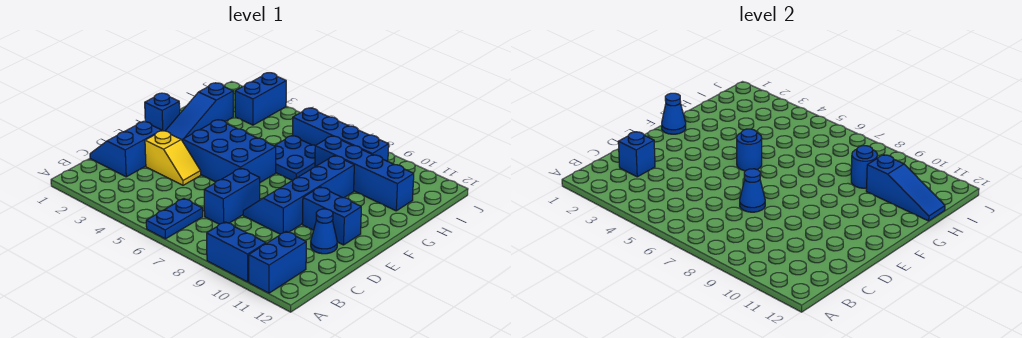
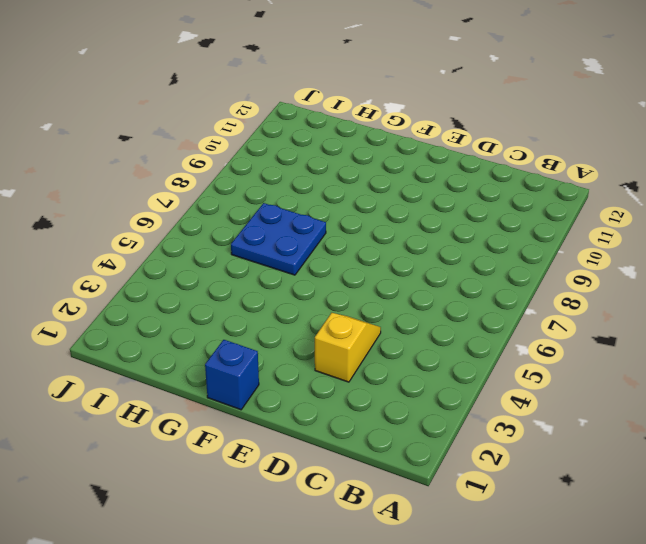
none -> blue plate A6:B6 level 1
none -> blue brick A9:A10 level 1
none -> blue brick A11:B11 level 1

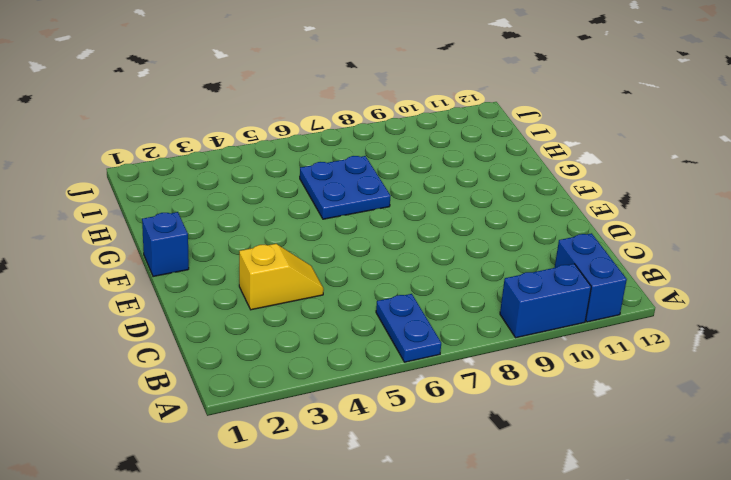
none -> blue slope C1:D2 level 1 top 2
none -> blue brick C7:D7 level 1
none -> blue slope D8:G9 level 1 top 9

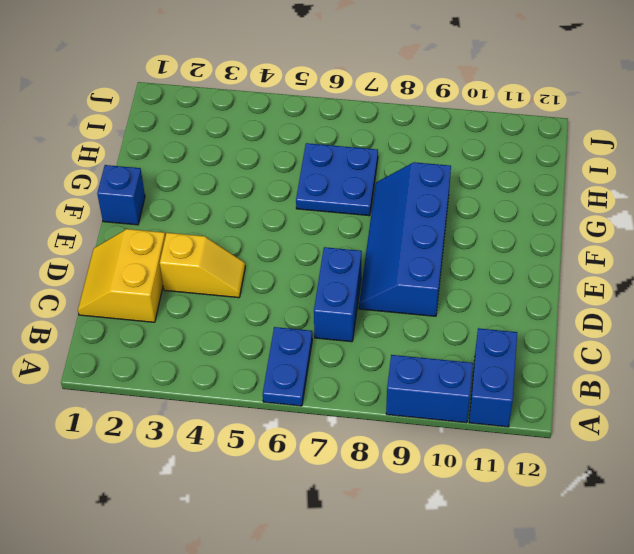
yellow slope C1:D2 level 1 top 2 -> blue slope C1:D2 level 1 top 2
none -> blue cone D11 level 1
none -> blue brick E4:F6 level 1
none -> blue brick E10:E11 level 1

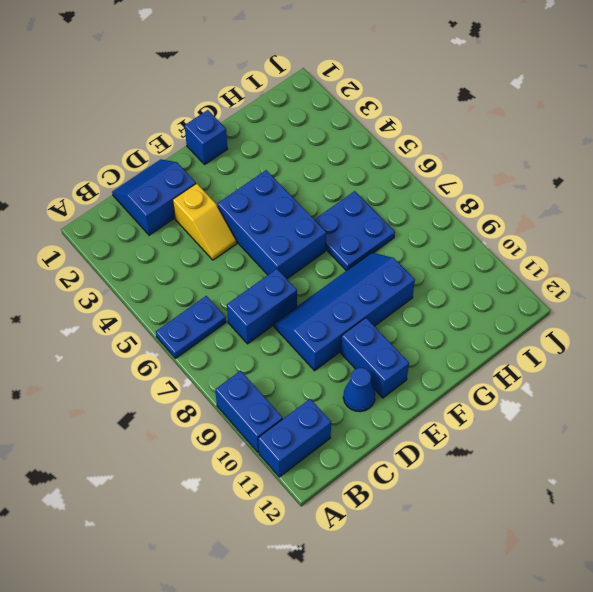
none -> blue slope F2:H2 level 1 top H
none -> blue brick H8:H11 level 1
none -> blue brick I3:J3 level 1

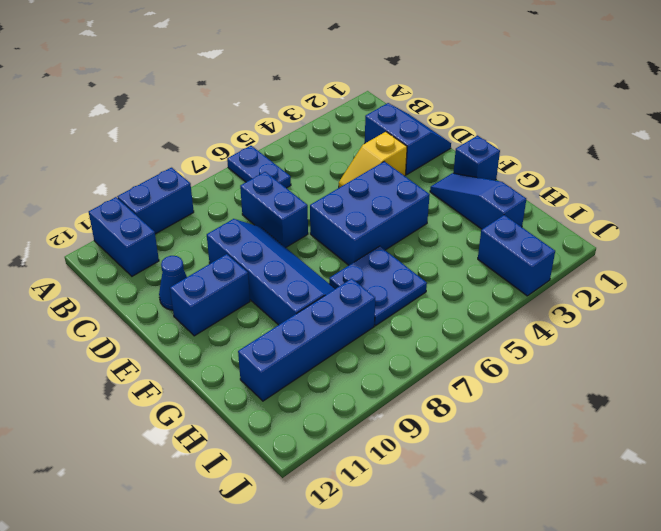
none -> blue brick I6:I9 level 1
none -> blue brick C2 level 2
none -> blue cone D7 level 2

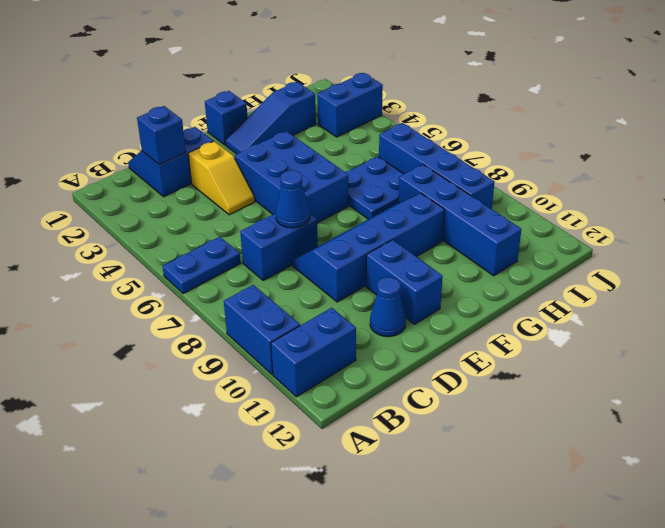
none -> blue cone F1 level 2
none -> blue round brick F5 level 2
none -> blue round brick H9 level 2

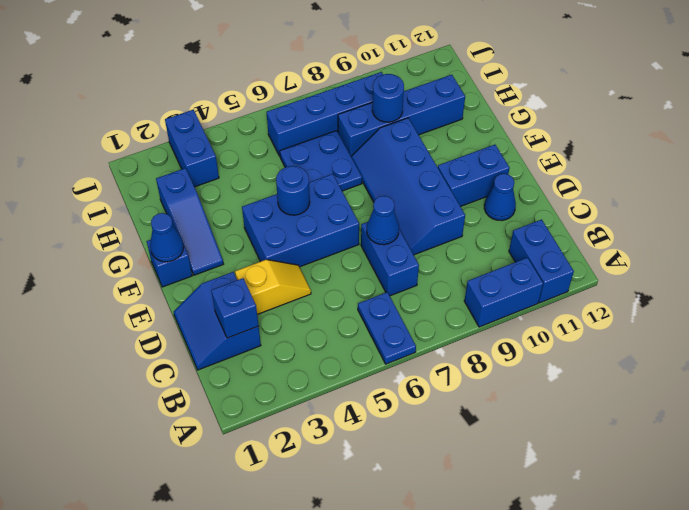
none -> blue slope H10:H12 level 2 top 10

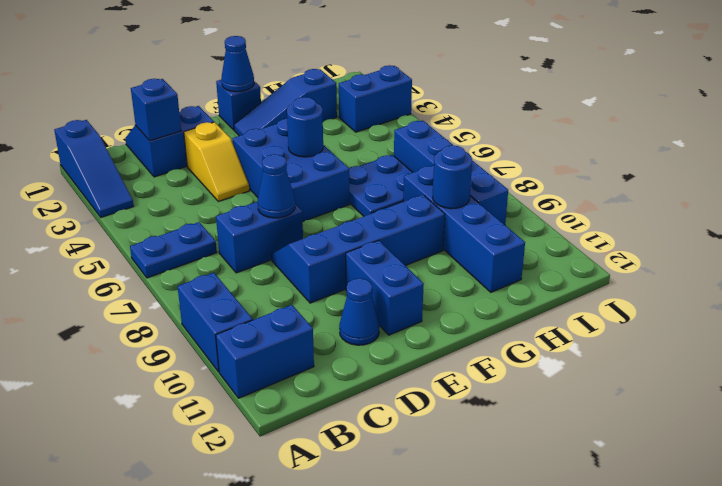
blue slope A1:A3 level 1 top 1 -> blue slope H10:H12 level 2 top 10

